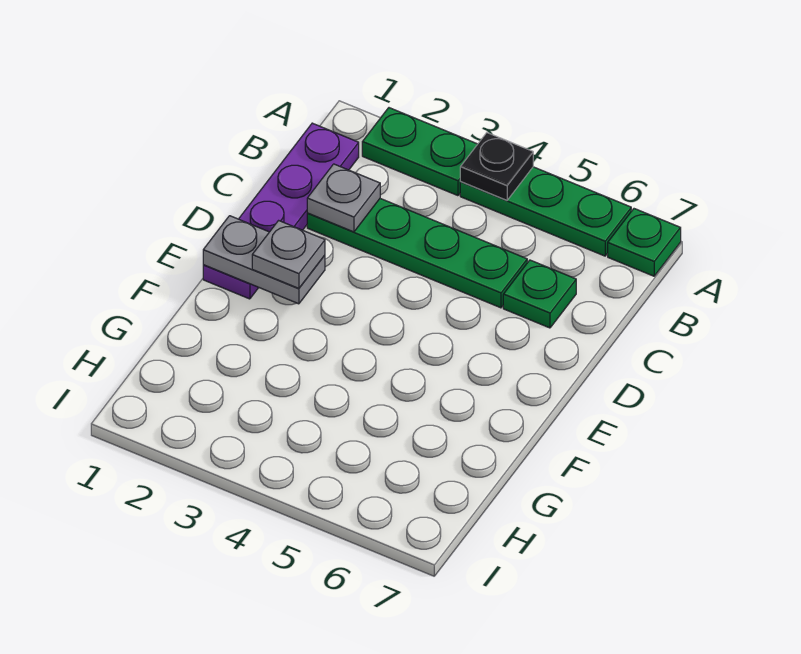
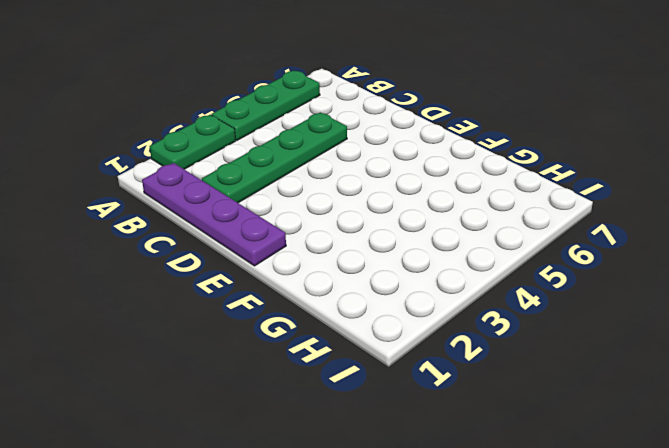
none -> green plate A7 level 1
none -> green plate C6 level 1

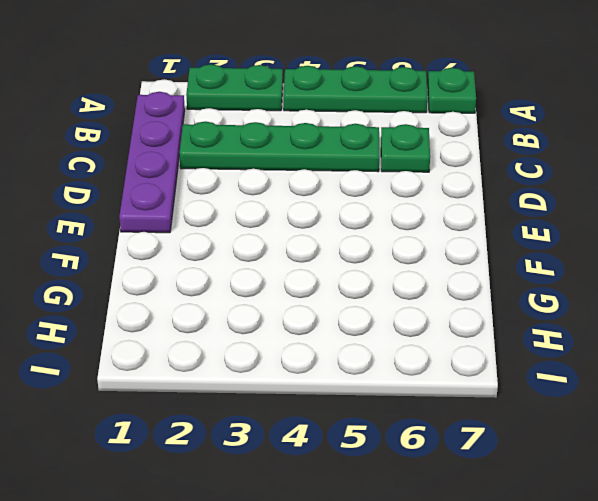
none -> black plate A4 level 2
none -> grey plate C2 level 2

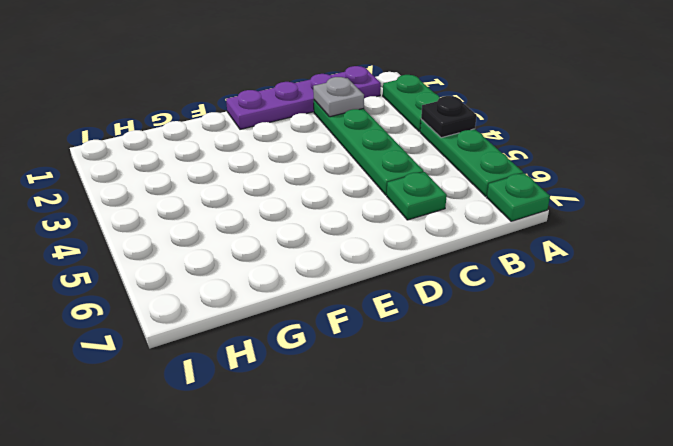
none -> grey plate E1:E2 level 2
none -> grey plate E2 level 3

